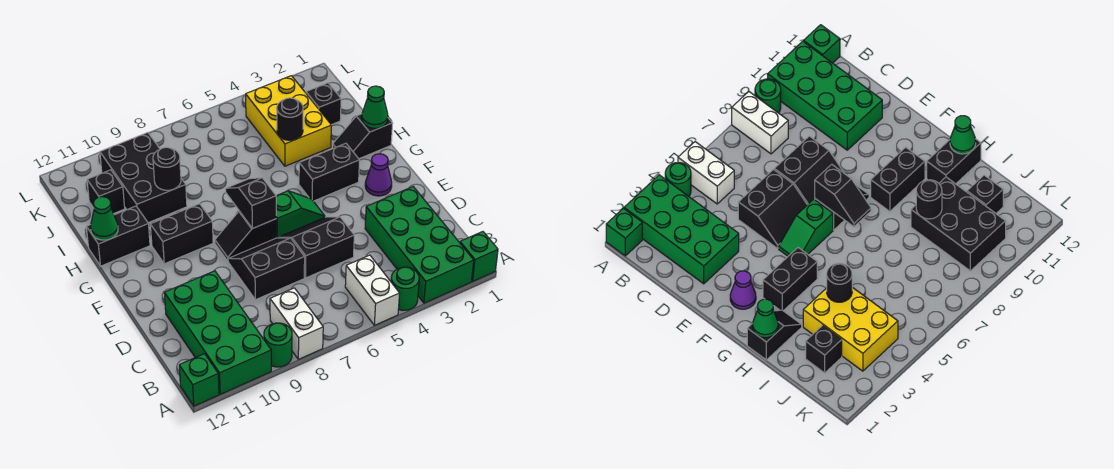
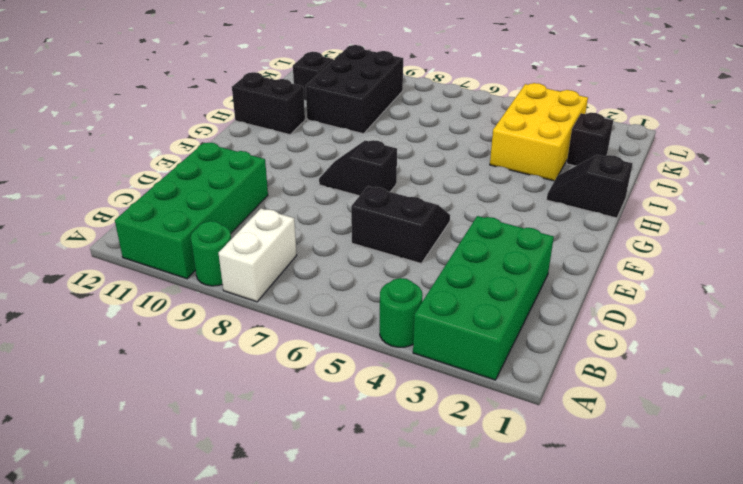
none -> green brick A1 level 1
none -> white brick A5:B5 level 1
none -> green brick A12 level 1

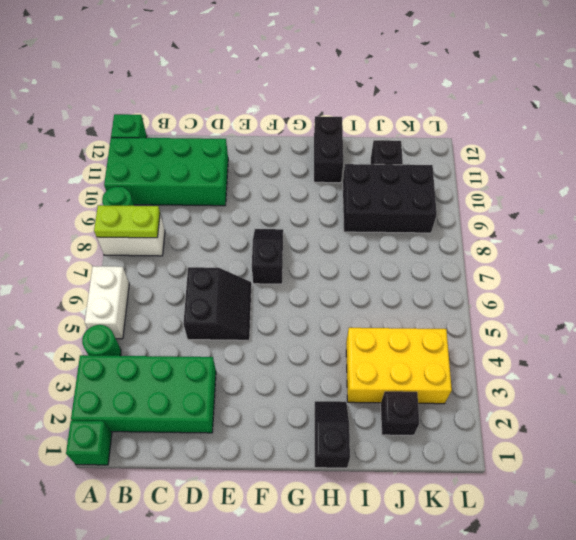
white brick A5:A6 level 1 -> white brick A5:B5 level 1
lime plate A8:B8 level 2 -> none
none -> black slope D7:E8 level 1 top D
none -> purple cone F2 level 1
none -> green slope F5:F6 level 1 top 6

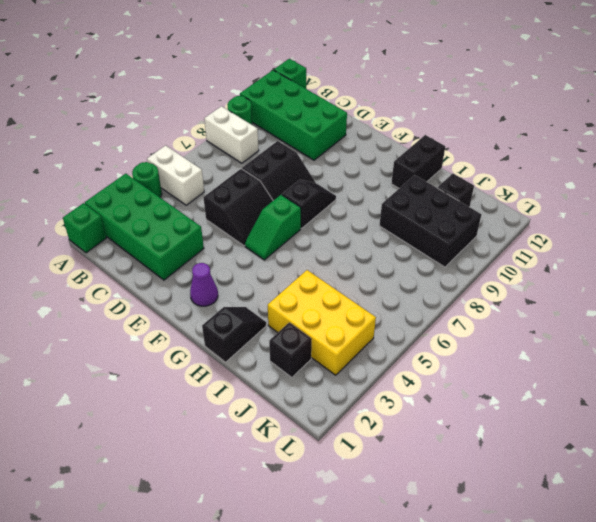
none -> black brick G3:G4 level 1
none -> black brick G9:G10 level 1
none -> black slope F7:G7 level 2 top F

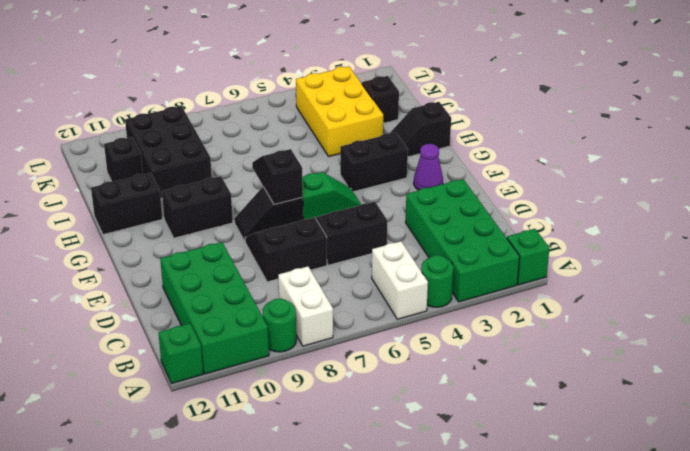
none -> green cone H1 level 2
none -> green cone H12 level 2
none -> black round brick I4 level 2

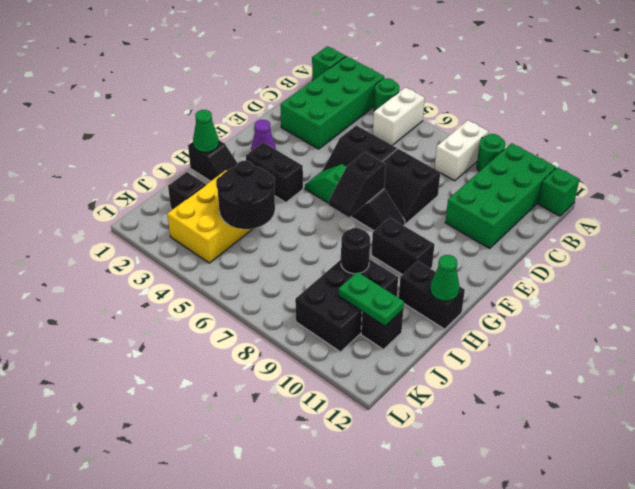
black round brick I4:J5 level 2 -> black round brick I4 level 2
green plate J10:J11 level 2 -> none

